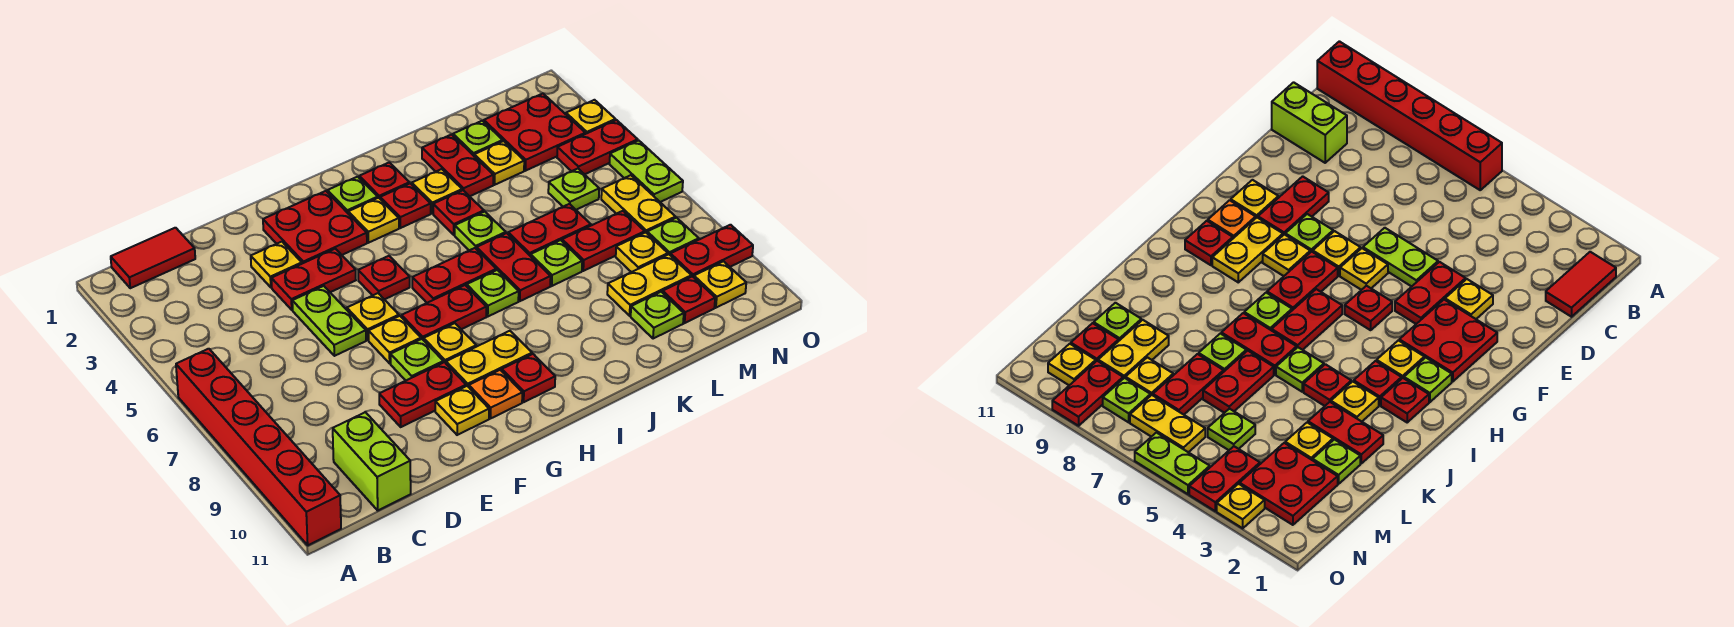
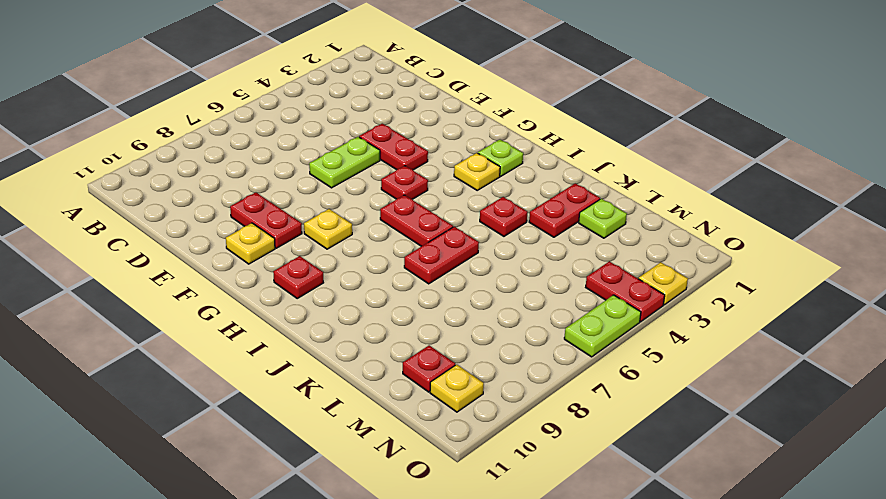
none -> red brick A6:A11 level 1
none -> red tile B1:C1 level 1
none -> lime brick C10:C11 level 1
none -> yellow plate E3 level 1

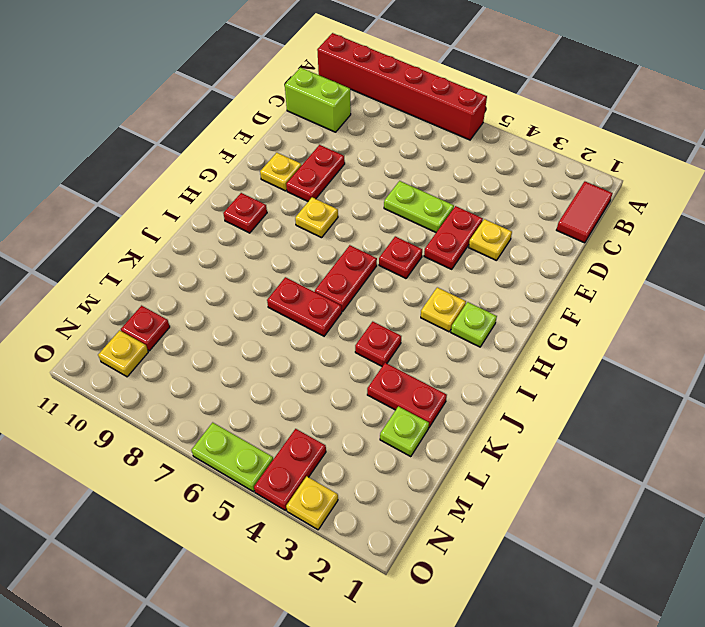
none -> red plate F2:G3 level 1
none -> yellow plate F6 level 1
none -> yellow plate F7 level 1
none -> lime plate F8 level 1

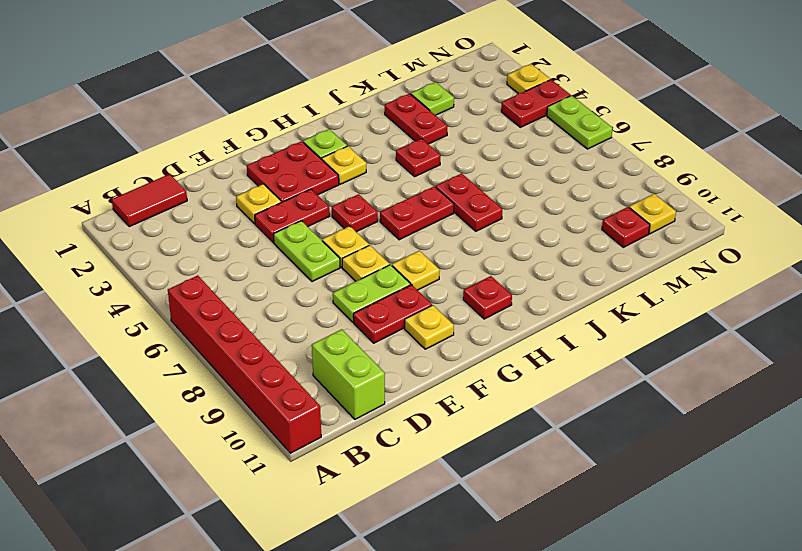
lime plate E8:F8 level 1 -> lime plate F8 level 1
none -> red plate G7:H7 level 1
none -> yellow plate G9:H9 level 1
none -> orange plate G10 level 1
none -> red plate I2 level 1

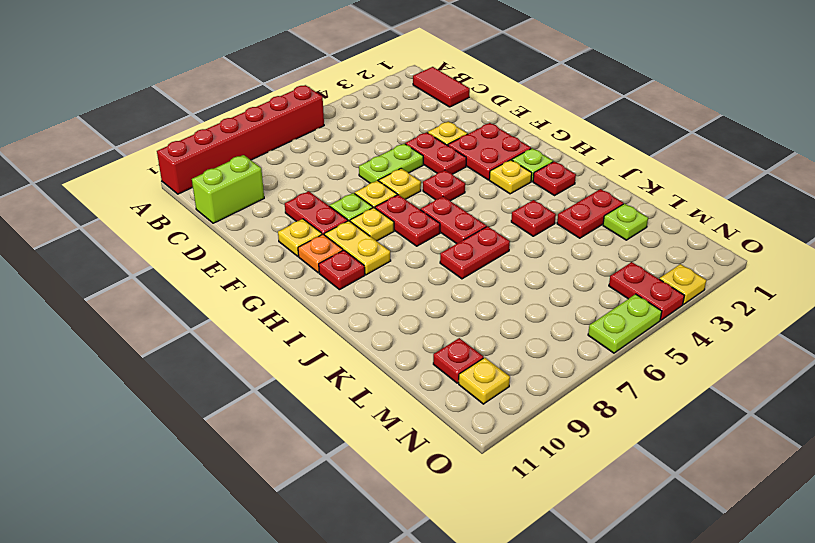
none -> red plate I3 level 1
none -> lime plate I7 level 1
none -> yellow plate J3 level 1
none -> lime plate J5 level 1

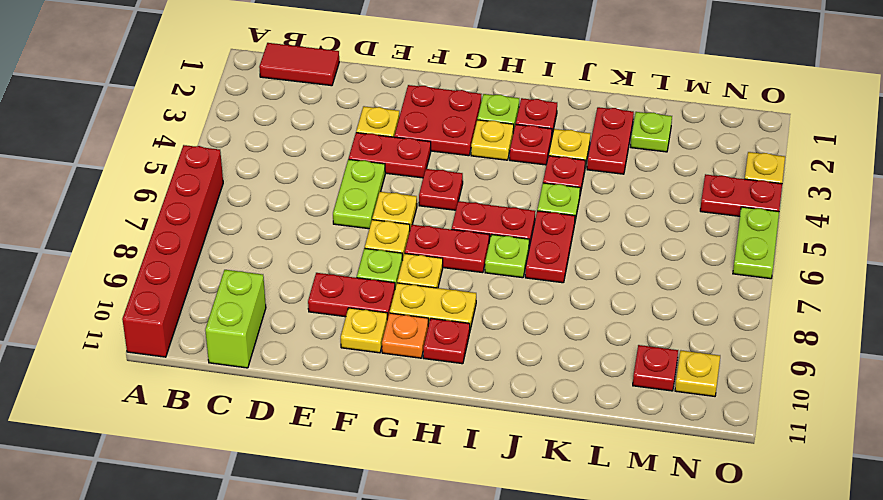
none -> red plate K6:L6 level 1
none -> lime plate K7 level 1
none -> yellow plate L3 level 1
none -> red plate L7:M7 level 1

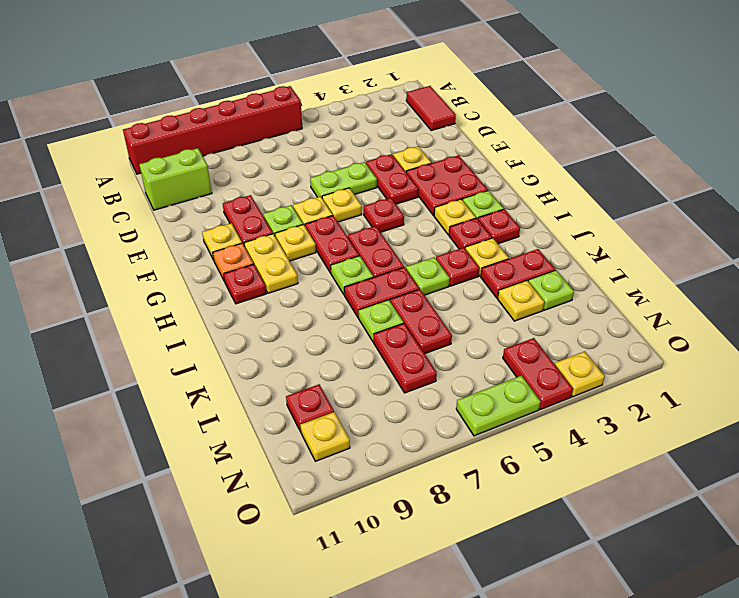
none -> yellow plate L9:M9 level 1
none -> lime plate L10 level 1
none -> red plate M2:N3 level 1
none -> lime plate M5 level 1

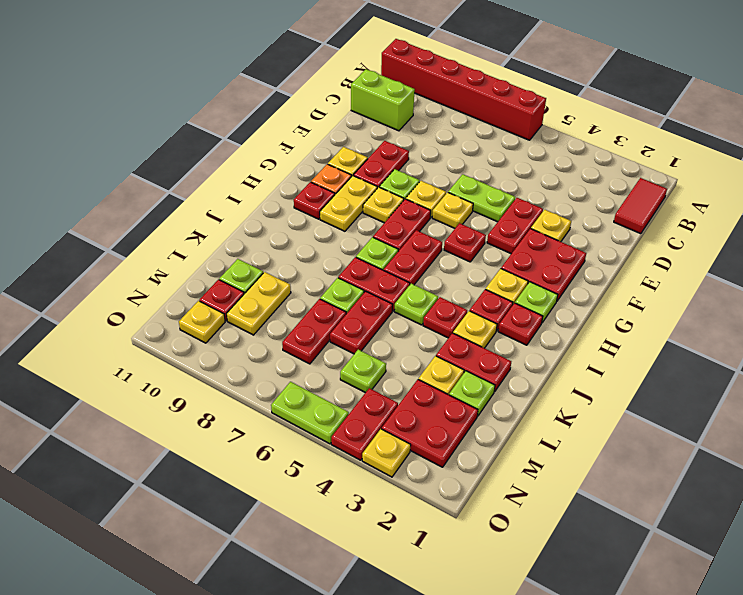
none -> yellow plate M8 level 1
none -> yellow plate N6:N7 level 1
none -> lime plate N8 level 1
none -> red plate N9:O9 level 1

